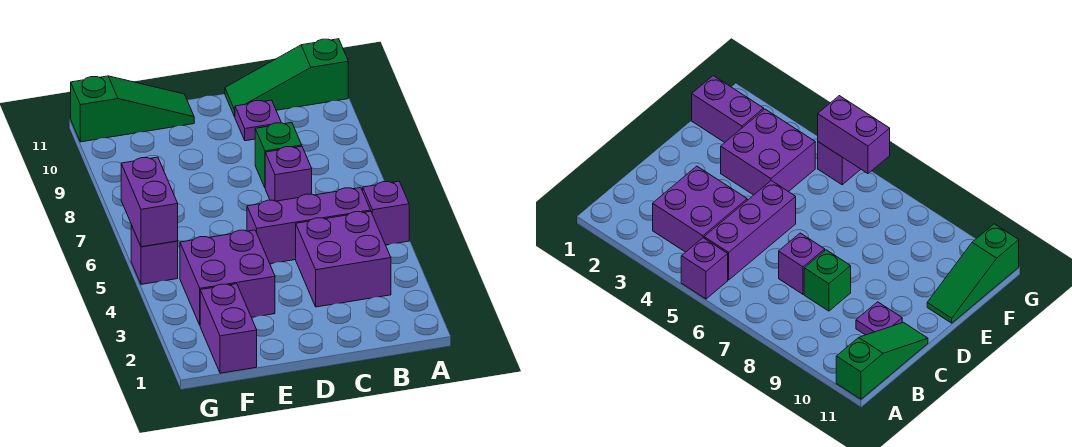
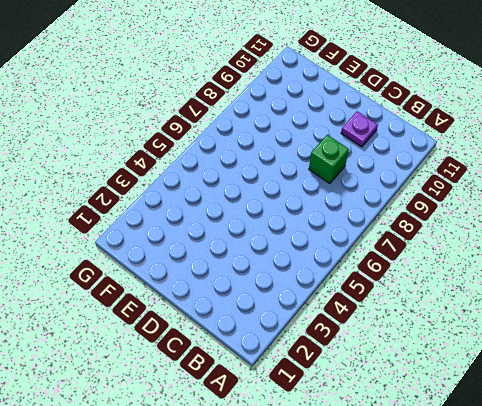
none -> purple brick A5 level 1
none -> green slope A11:C11 level 1 top A
none -> purple brick B3:C4 level 1

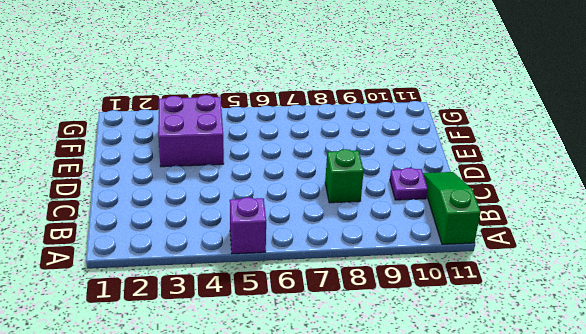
none -> purple brick B3:C4 level 1
none -> purple brick B5:D5 level 1
none -> purple brick C7 level 1

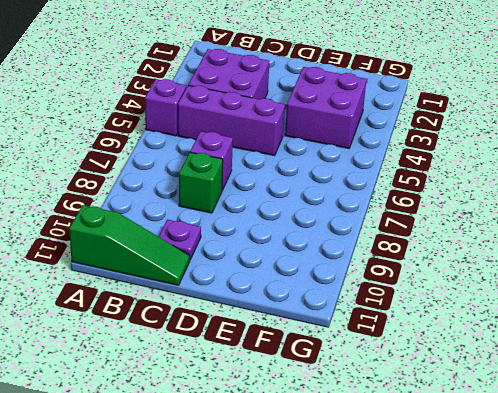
none -> green slope E11:G11 level 1 top G
none -> purple brick F1:F2 level 1
none -> purple brick G5 level 1

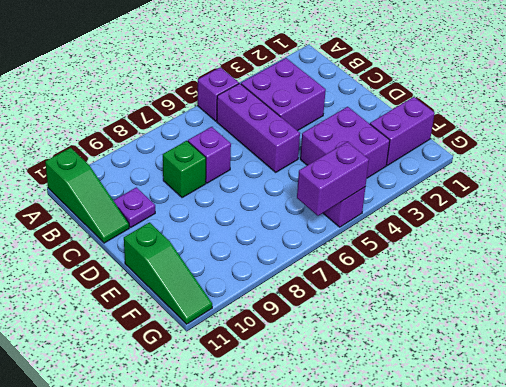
green slope E11:G11 level 1 top E -> green slope E11:G11 level 1 top G

